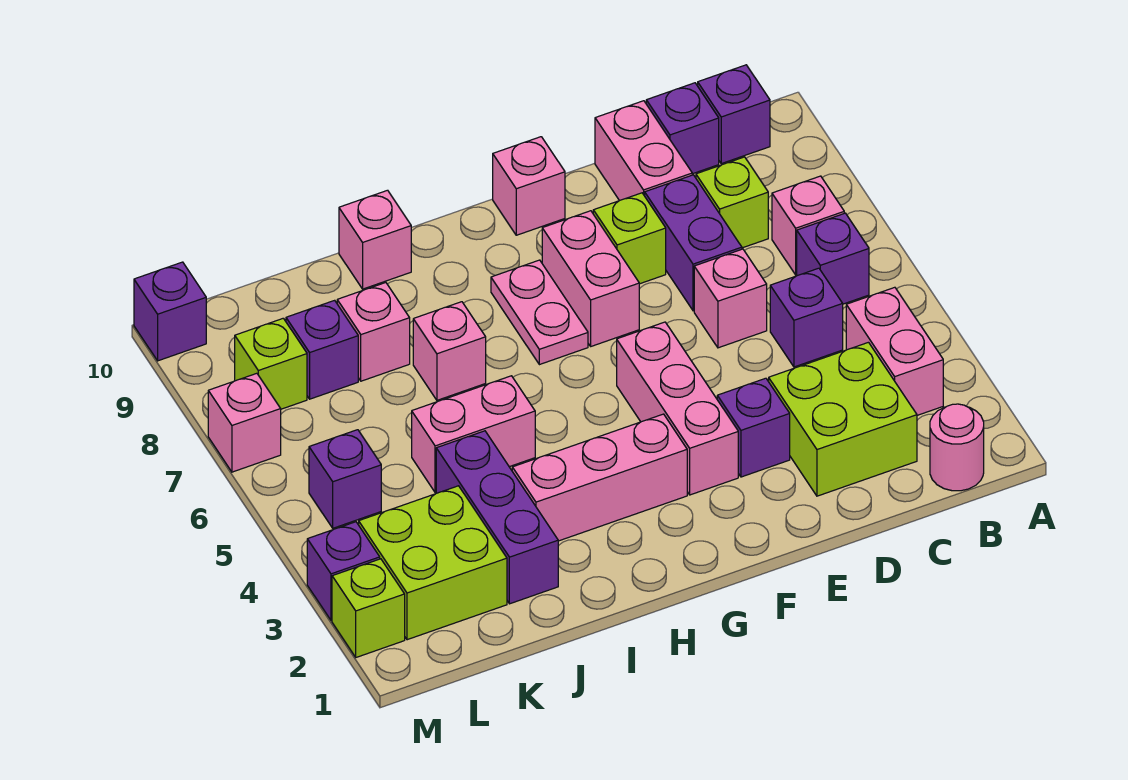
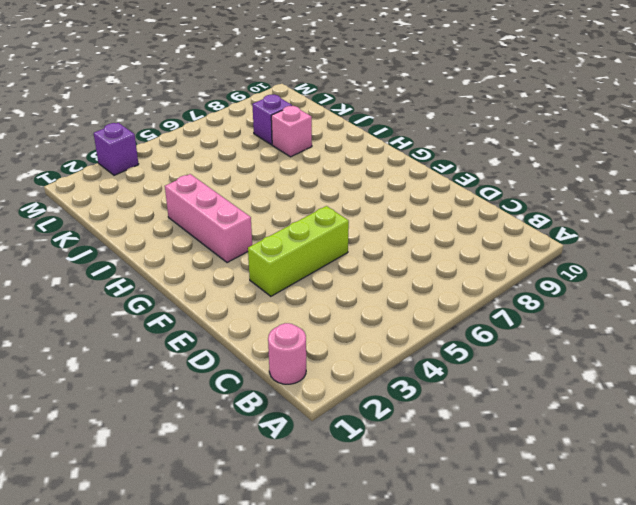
lime brick E3:E5 level 1 -> purple brick E3 level 1
none -> pink brick B3:B4 level 1
none -> purple brick B6 level 1
none -> pink brick B7 level 1
none -> purple brick B10 level 1

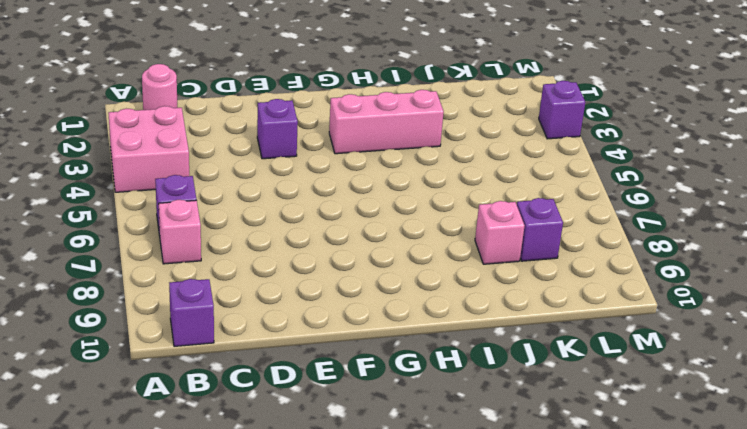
pink brick A3:B4 level 1 -> pink brick B3:B4 level 1
none -> lime brick C2:D3 level 1
none -> purple brick C5 level 1
none -> lime brick C8 level 1
none -> purple brick C10 level 1

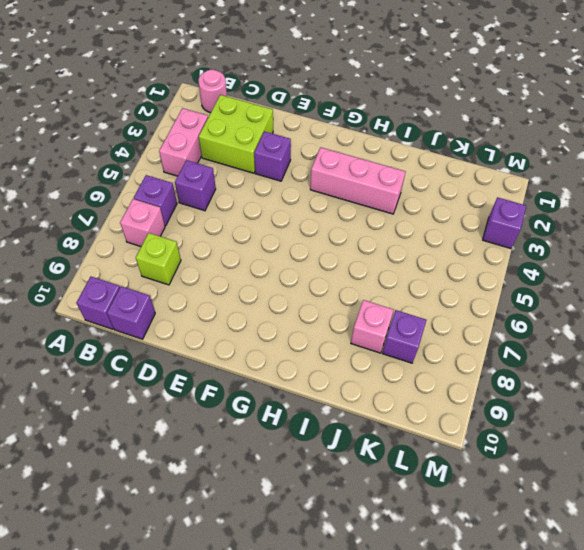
none -> pink brick D6 level 1
none -> purple brick D7:D8 level 1
none -> pink brick D9:D10 level 1
none -> lime brick E8 level 1

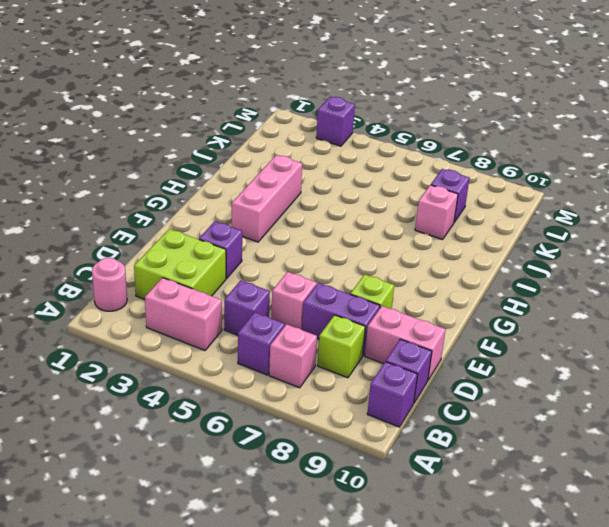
none -> pink brick F3:F5 level 1
none -> pink brick F7:F8 level 1
none -> pink brick F10 level 1
none -> pink plate G7:G8 level 1

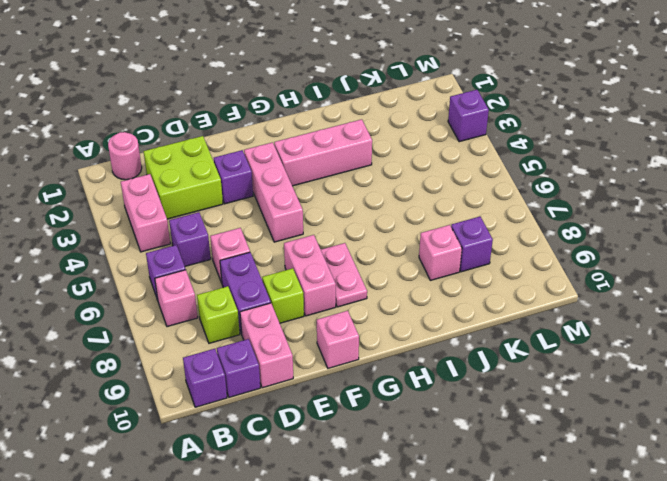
none -> pink brick I5:J5 level 1
none -> pink brick I7 level 1
none -> pink brick I10 level 1
none -> purple brick J2:J4 level 1

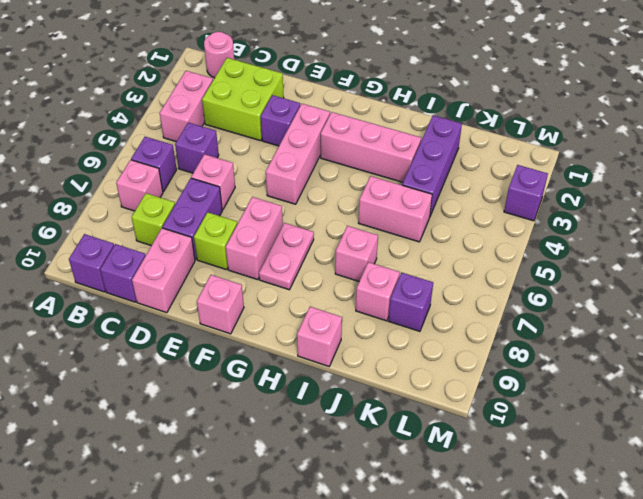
none -> lime brick K2:L3 level 1
none -> purple brick L5 level 1
none -> lime brick L8 level 1
none -> lime brick M2 level 1

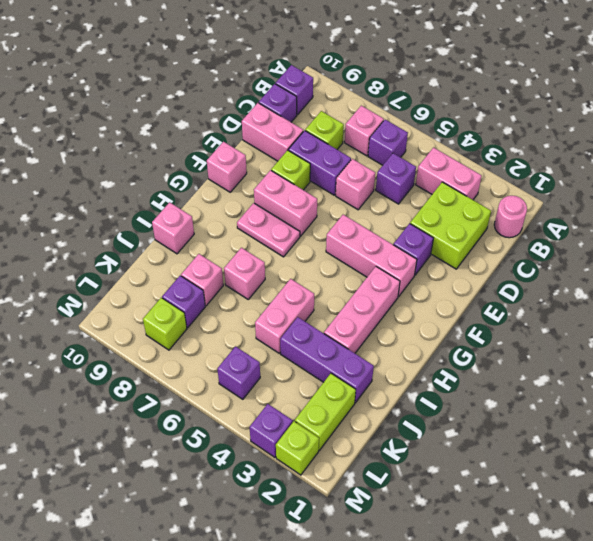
lime brick K2:L2 level 1 -> lime brick K2:L3 level 1
none -> pink brick M7 level 1
none -> purple brick M10 level 1

